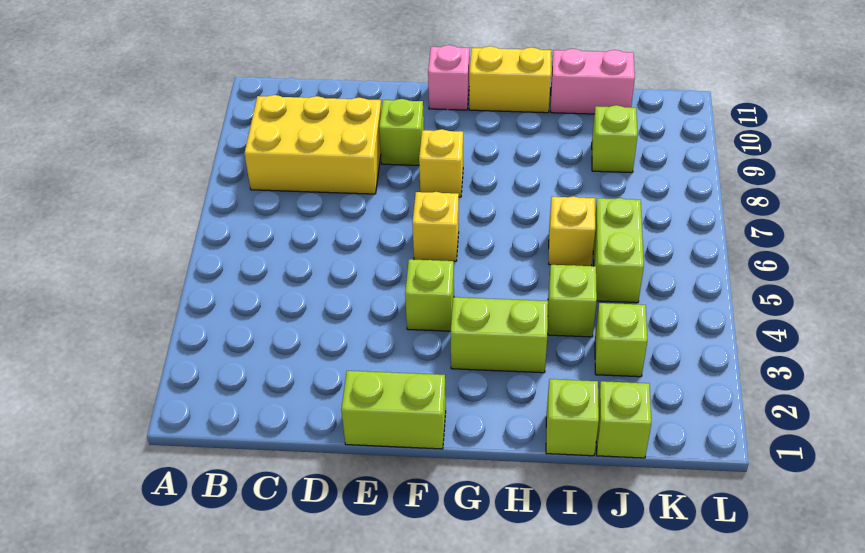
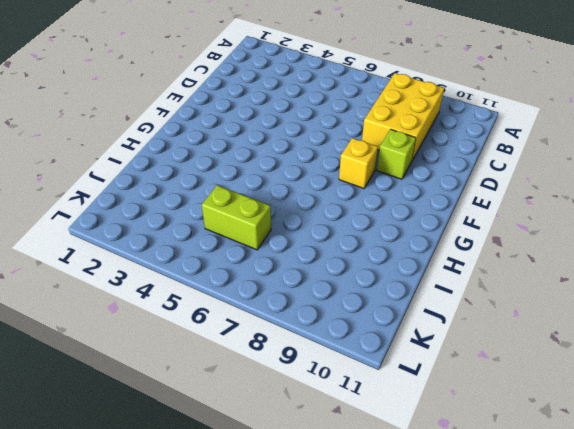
none -> lime brick E1:F1 level 1
none -> lime brick F4 level 1
none -> yellow brick F6 level 1

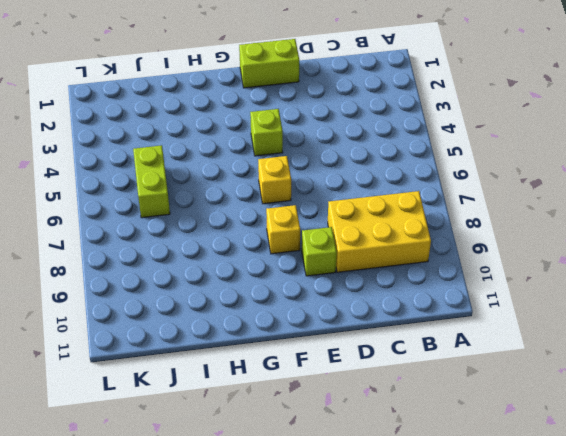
none -> pink brick F11 level 1
none -> lime brick G3:H3 level 1
none -> yellow brick G11:H11 level 1

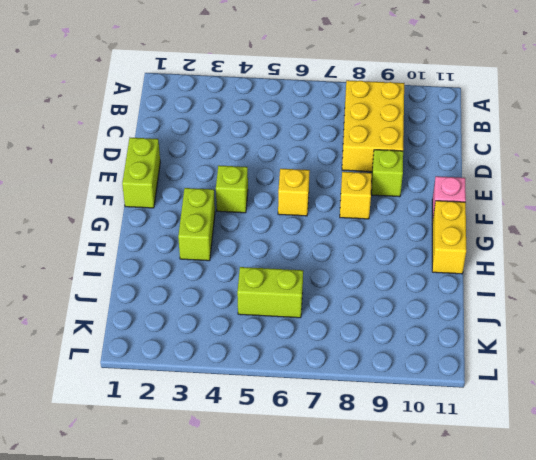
none -> lime brick I1 level 1
none -> lime brick I4 level 1
none -> yellow brick I6 level 1

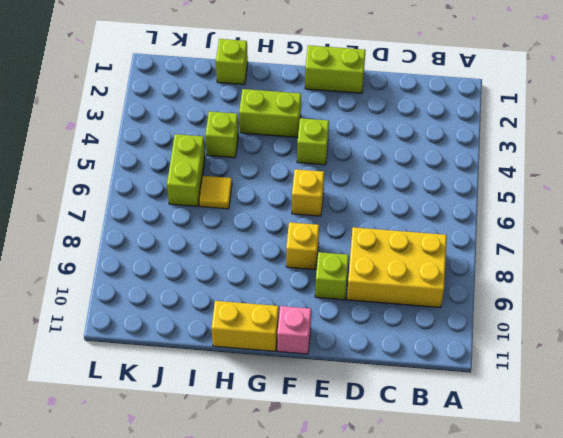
yellow tile I6 level 1 -> yellow brick I6 level 1
none -> pink brick I11:J11 level 1
none -> lime brick J1 level 1
none -> lime brick J3 level 1

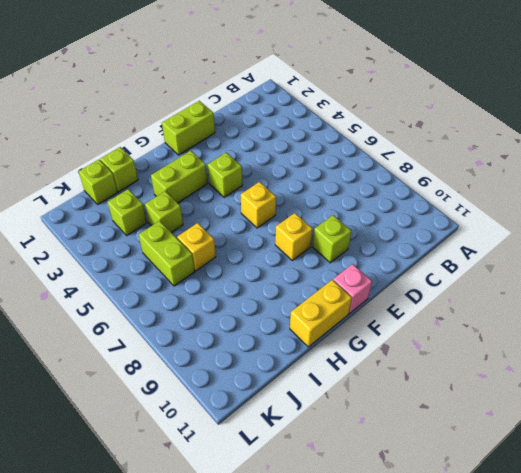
none -> yellow brick B8:D9 level 1
none -> pink brick I11:J11 level 1
none -> lime brick J9 level 1

